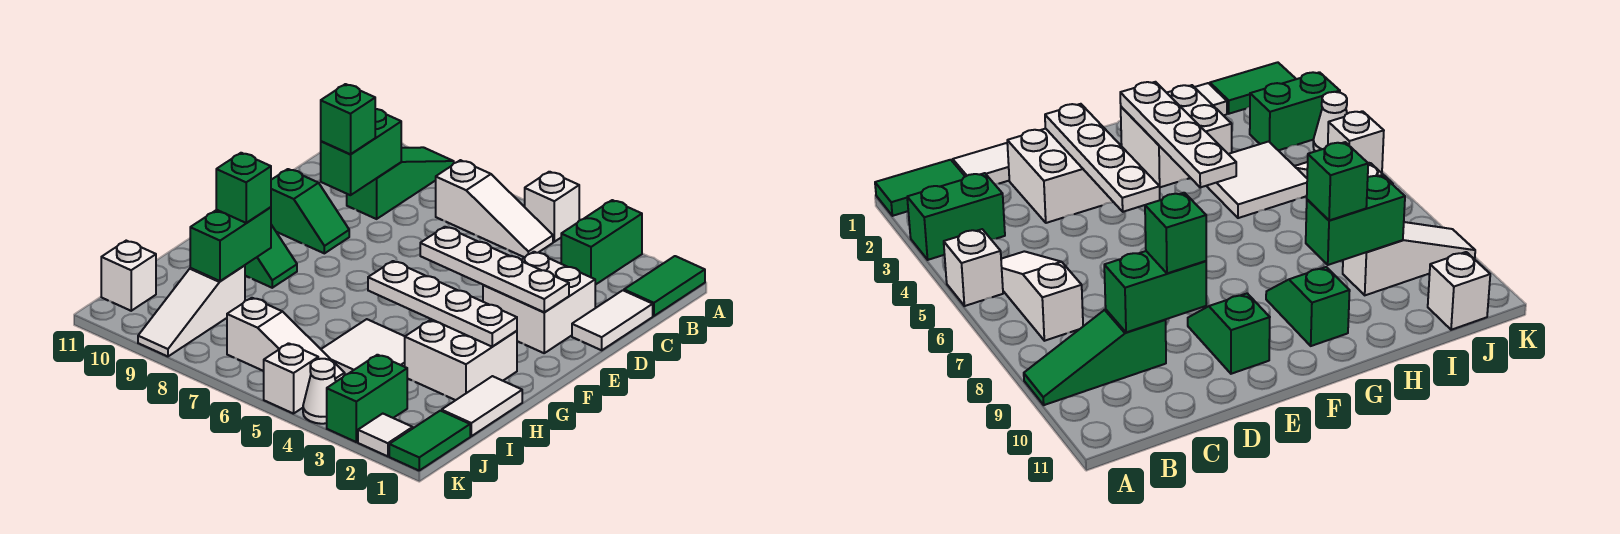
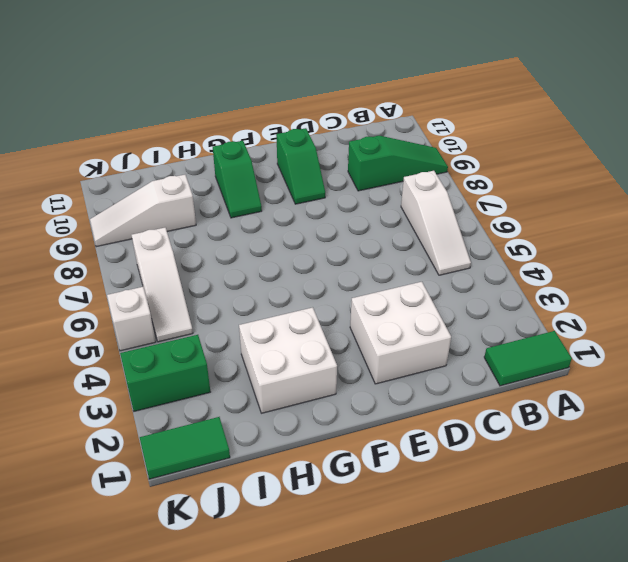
none -> green brick A3:B3 level 1
none -> white brick A5 level 1
none -> white tile C1:D1 level 1

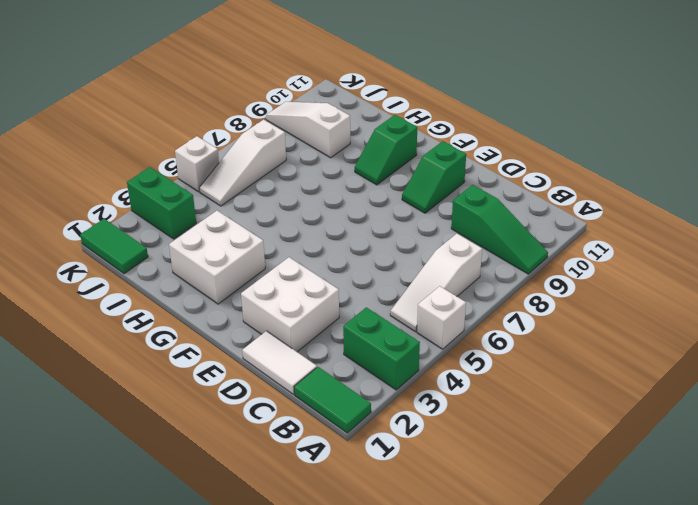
none -> white tile H1:I1 level 1
none -> white tile H4:I5 level 1
none -> white brick J11 level 1

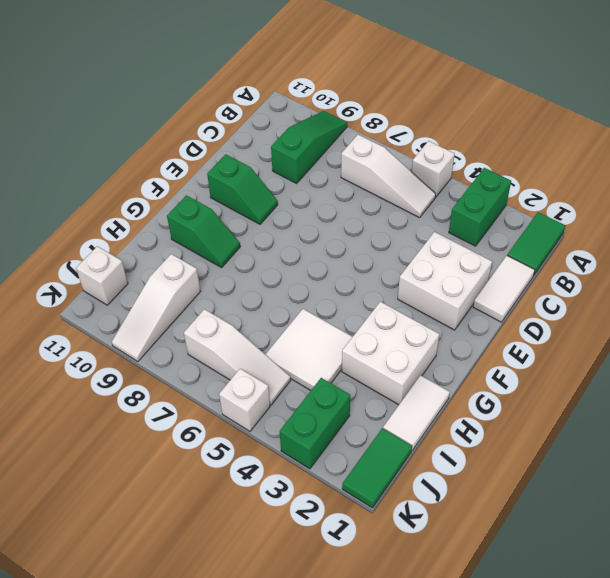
none -> white tile K2 level 1
none -> white cone K4 level 1
none -> green brick C9:D9 level 2

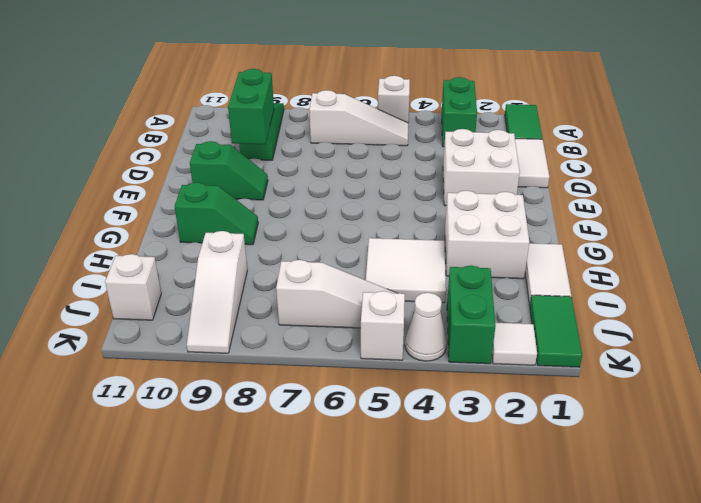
none -> white plate E2:E5 level 2
none -> white plate G2:G5 level 2
none -> green brick H9:I9 level 2

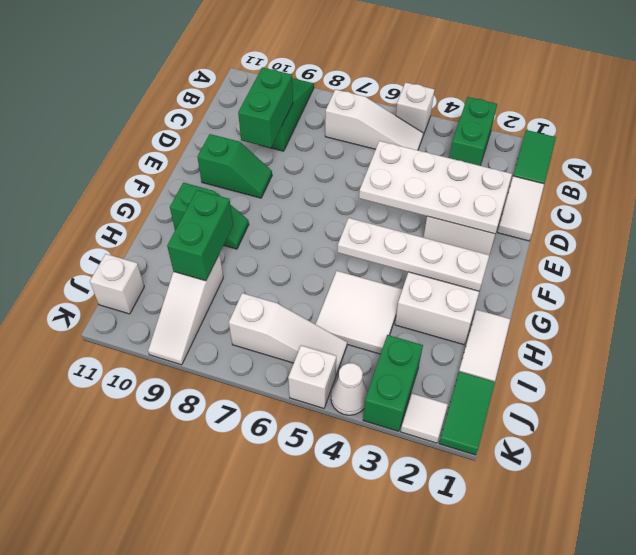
white plate D2:E5 level 2 -> white plate E2:E5 level 2
none -> green brick D9 level 3
none -> green brick H9 level 3

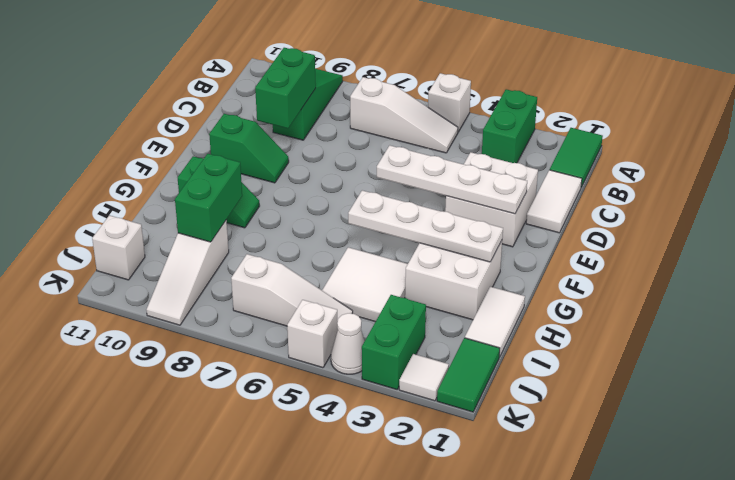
none -> green brick D9 level 3
none -> green brick H9 level 3

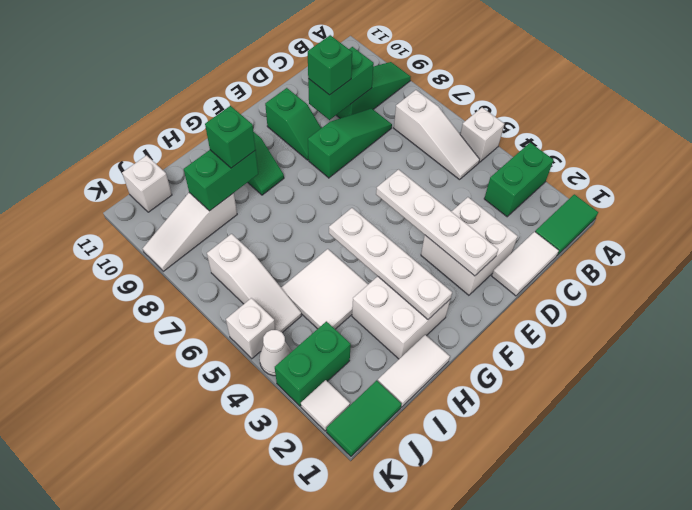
green slope C8:E8 level 1 top E -> none

